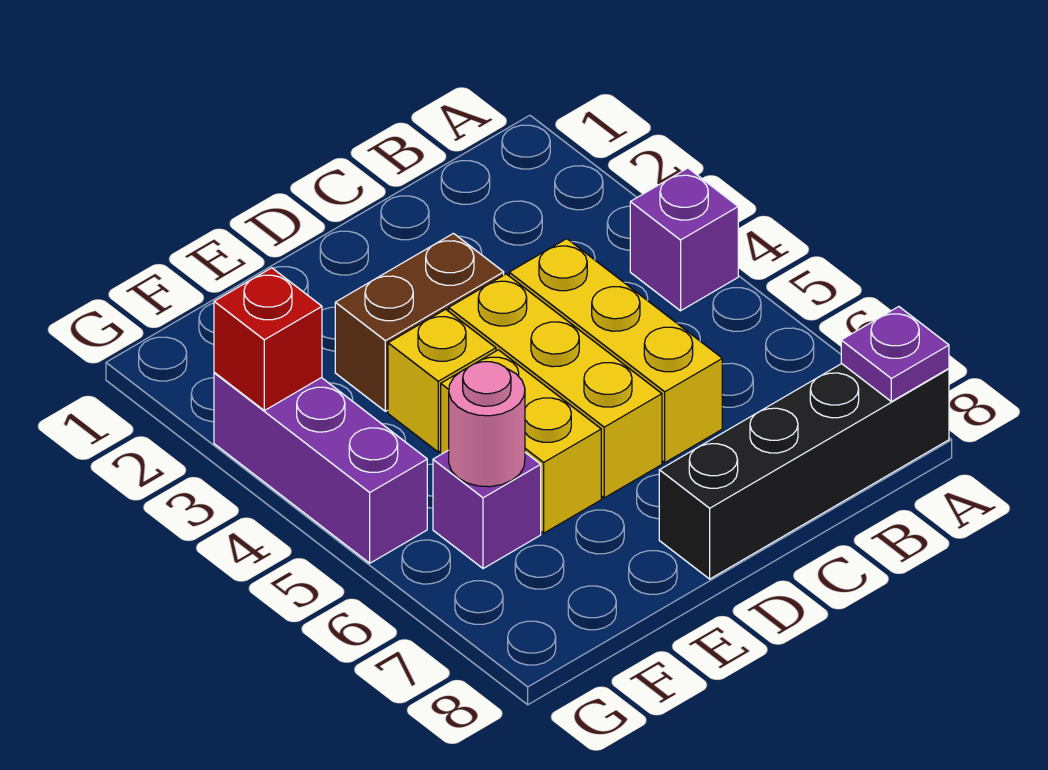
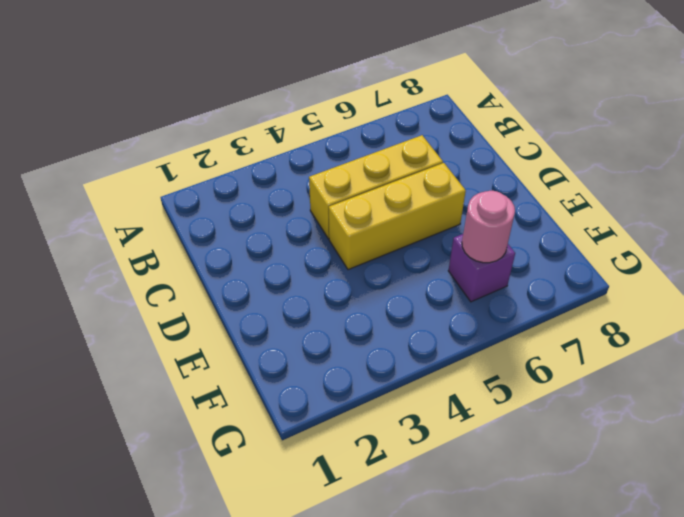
none -> purple brick A4 level 1
none -> black brick A8:D8 level 1
none -> brown brick D3:E3 level 1

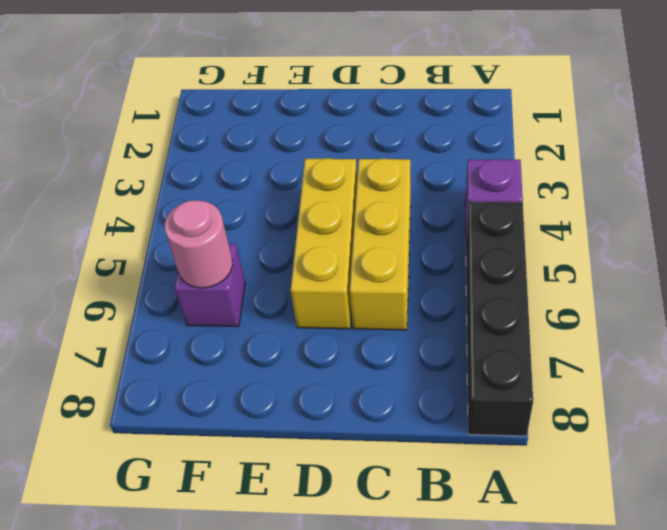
black brick A5:A8 level 1 -> black brick A8:D8 level 1
none -> brown brick D3:E3 level 1
none -> yellow brick E4 level 1
none -> yellow brick E5:E6 level 1

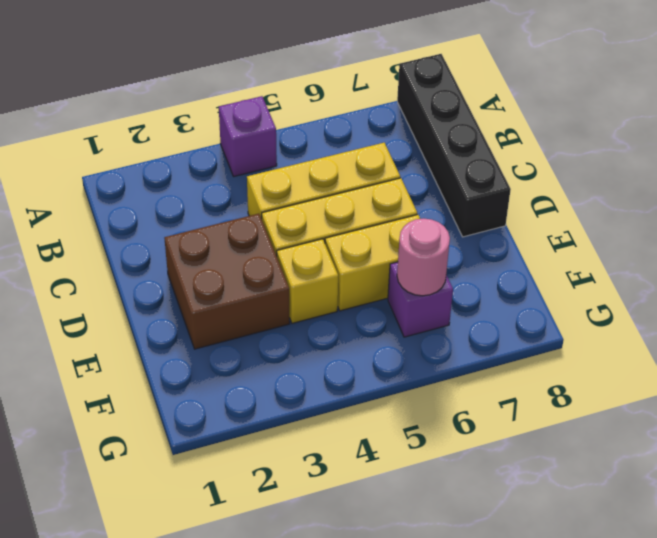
brown brick D2:E3 level 1 -> brown brick D3:E3 level 1
none -> purple brick G3:G5 level 1
none -> purple plate A8 level 2
none -> red brick G3 level 2

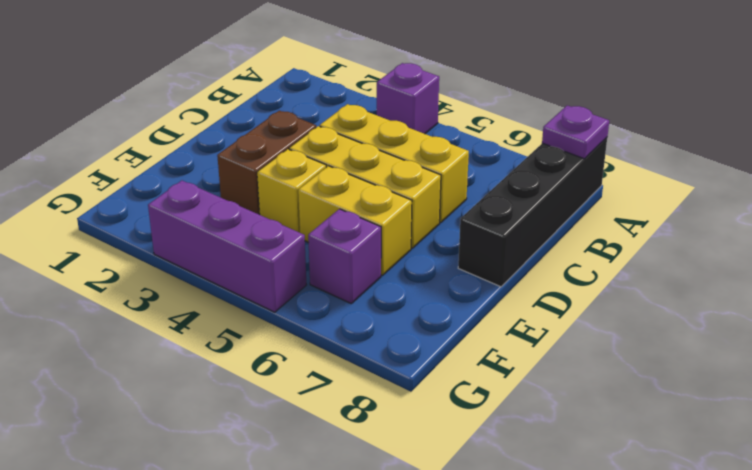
none -> pink round brick F6 level 2
none -> red brick G3 level 2

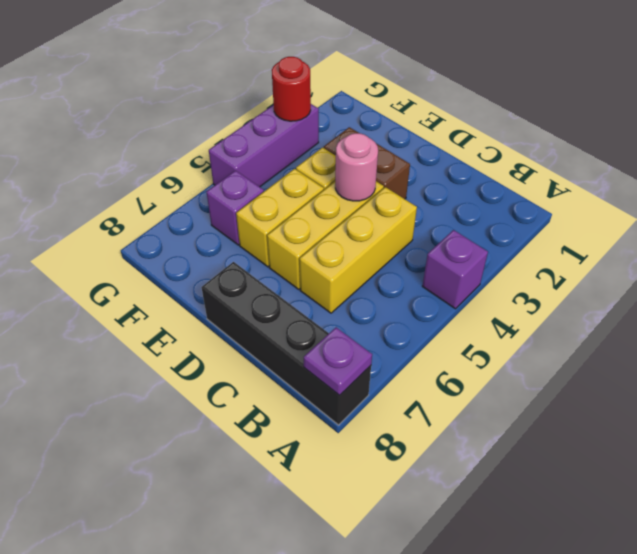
pink round brick D4 level 2 -> pink round brick F6 level 2
red round brick G3 level 2 -> red brick G3 level 2

